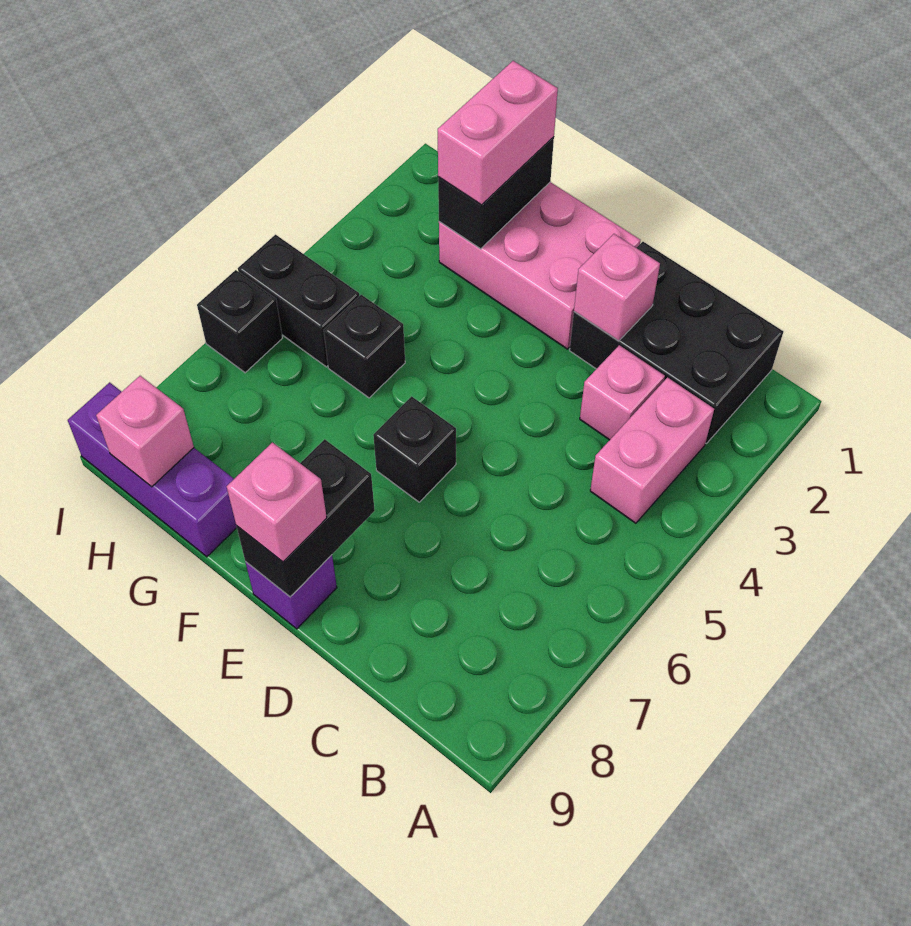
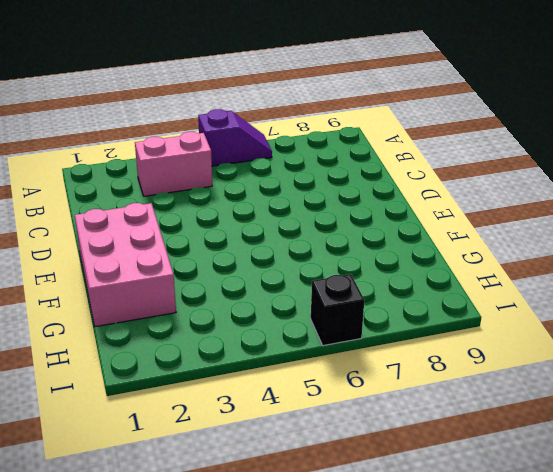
purple slope A5:A6 level 1 top 5 -> none
none -> black brick B1:D2 level 1
none -> pink brick C3 level 1
none -> black brick E6 level 1

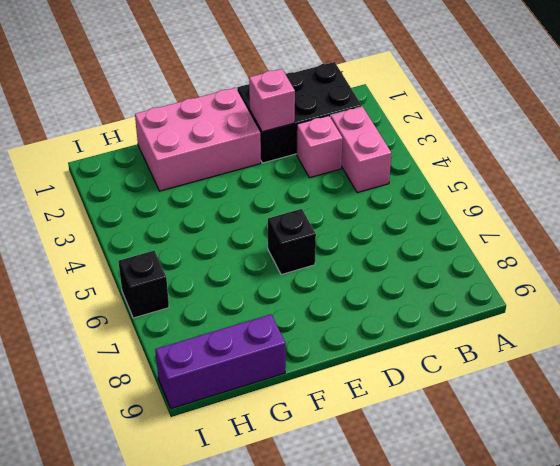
none -> purple brick E9 level 1
none -> black brick G5 level 1
none -> black brick H5:I5 level 1

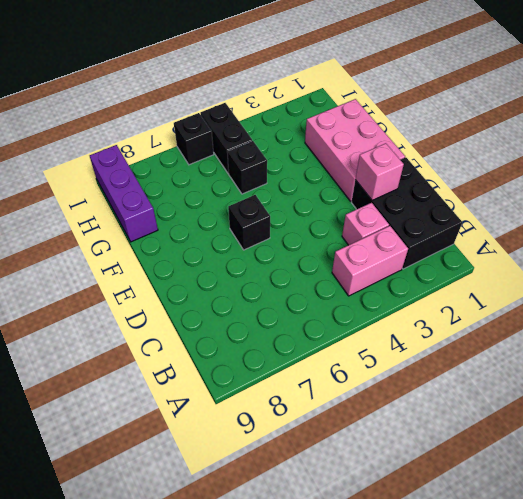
none -> purple brick E9 level 1
none -> black brick E8:E9 level 2
none -> black brick G1:G2 level 2

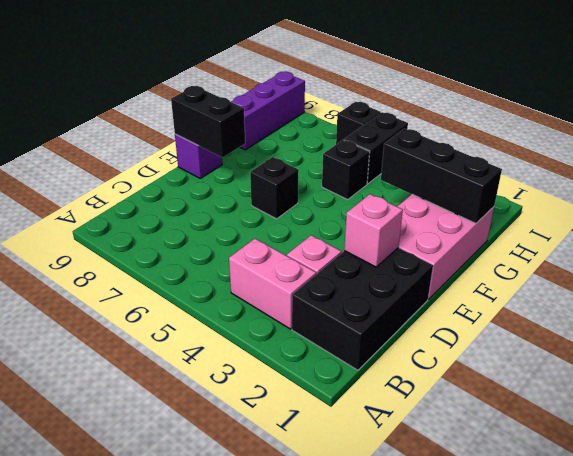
black brick G1:G3 level 2 -> black brick G1:G2 level 2
none -> pink brick H9 level 2
none -> pink brick E9 level 3
none -> pink brick G1:G2 level 3

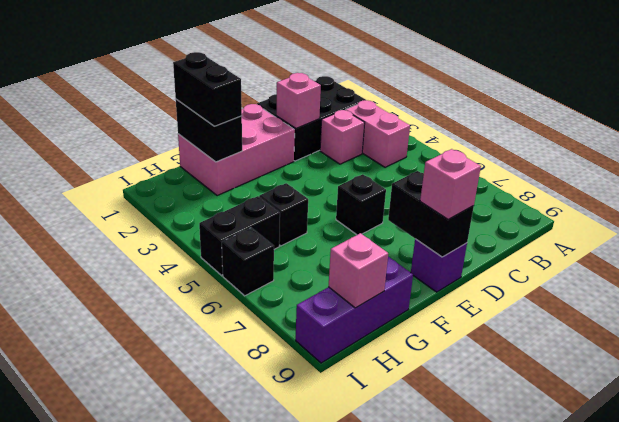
black brick G1:G2 level 3 -> pink brick G1:G2 level 3

